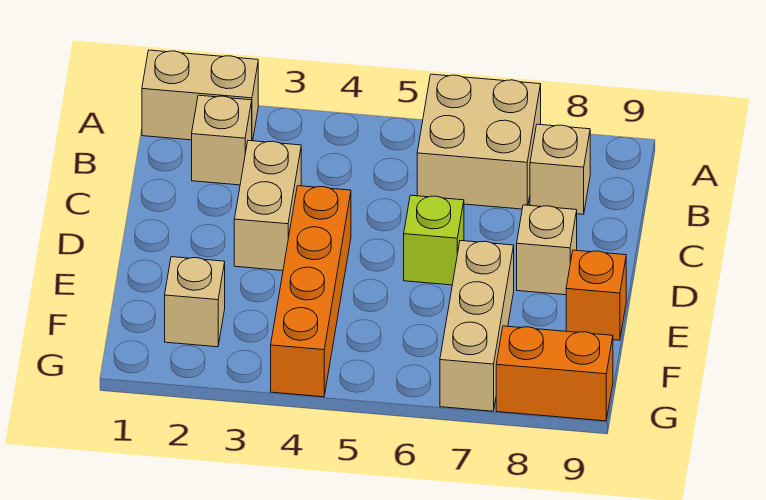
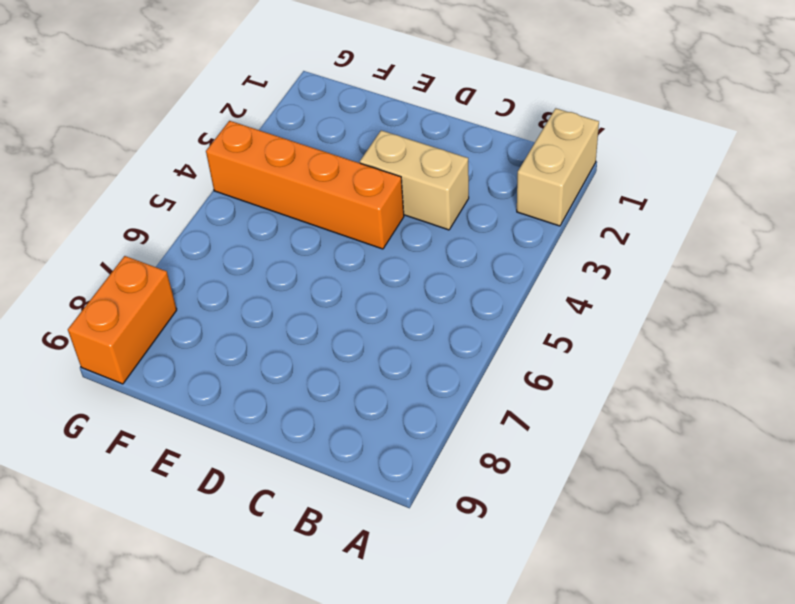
none -> tan brick A6:B7 level 1
none -> tan brick B2 level 1
none -> tan brick B8 level 1

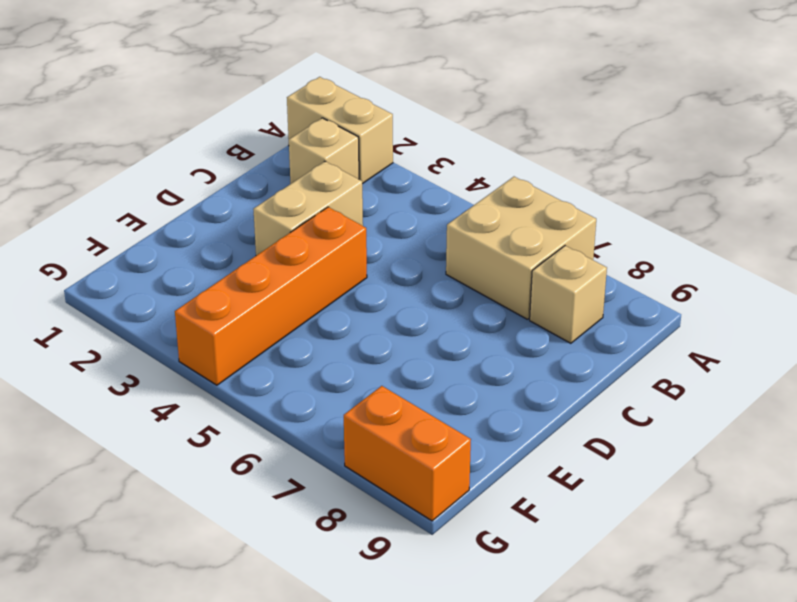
none -> lime brick D6 level 1
none -> tan brick D8 level 1
none -> tan brick E7:G7 level 1

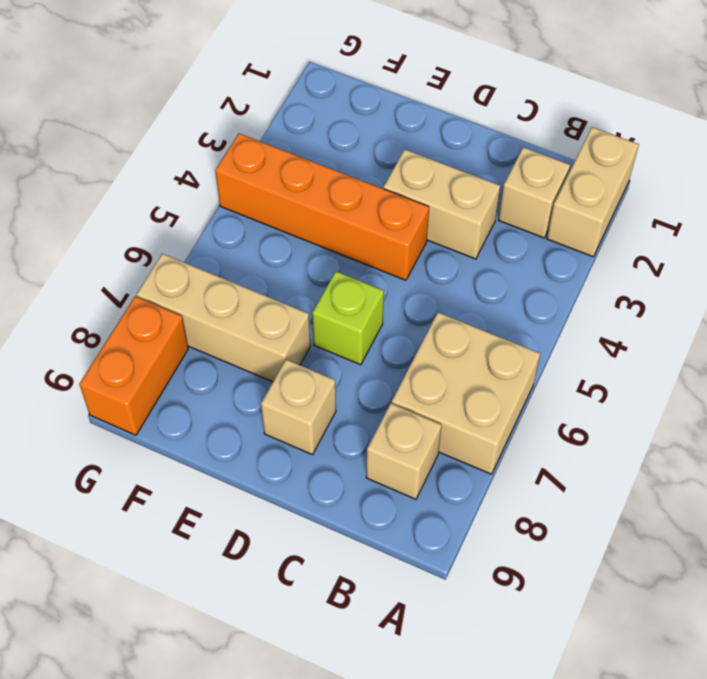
none -> orange brick E9 level 1
none -> tan brick F2 level 1

